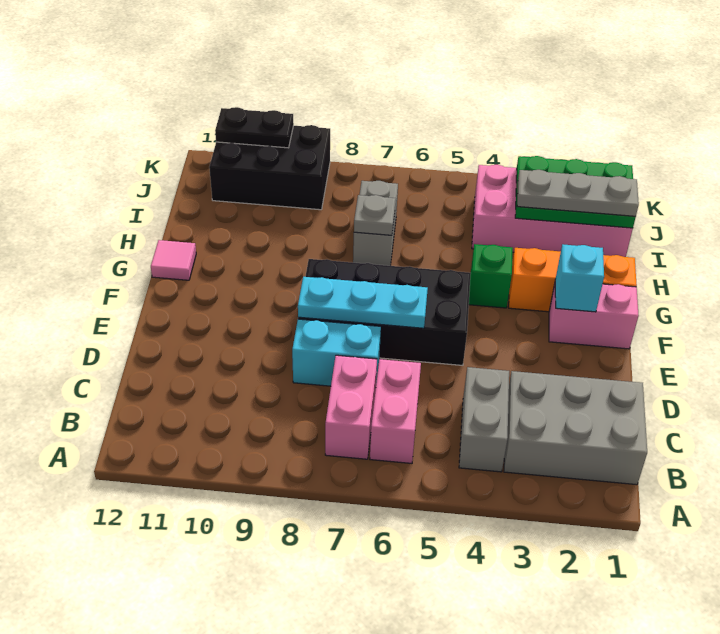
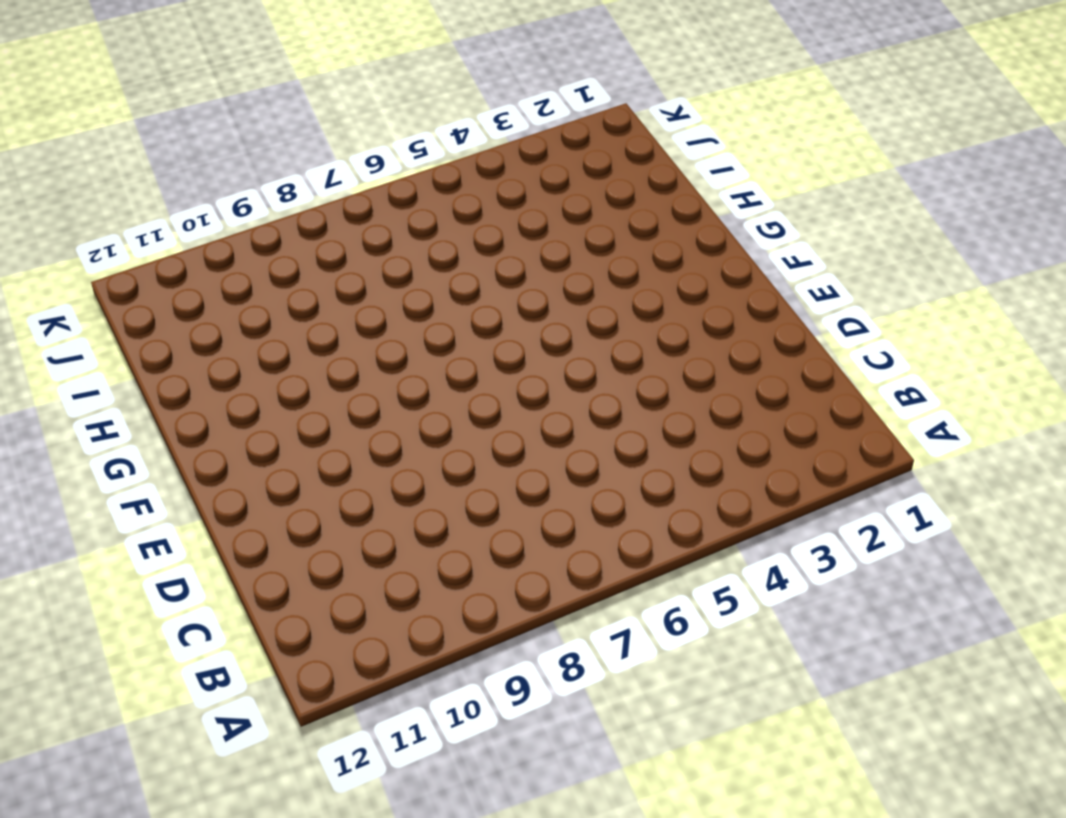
none -> grey brick B1:C3 level 1
none -> grey brick B4:C4 level 1
none -> pink brick B6:C6 level 1

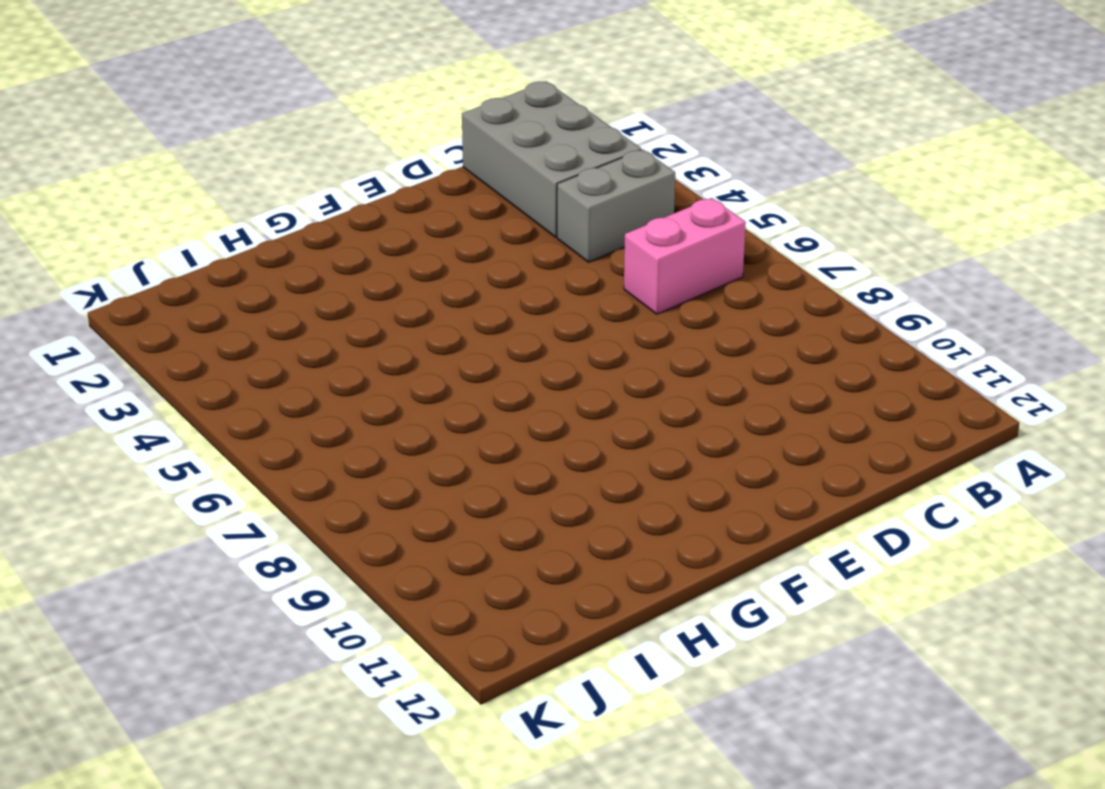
none -> pink brick B7:C7 level 1
none -> cyan brick D7:D8 level 1
none -> black brick E5:F8 level 1

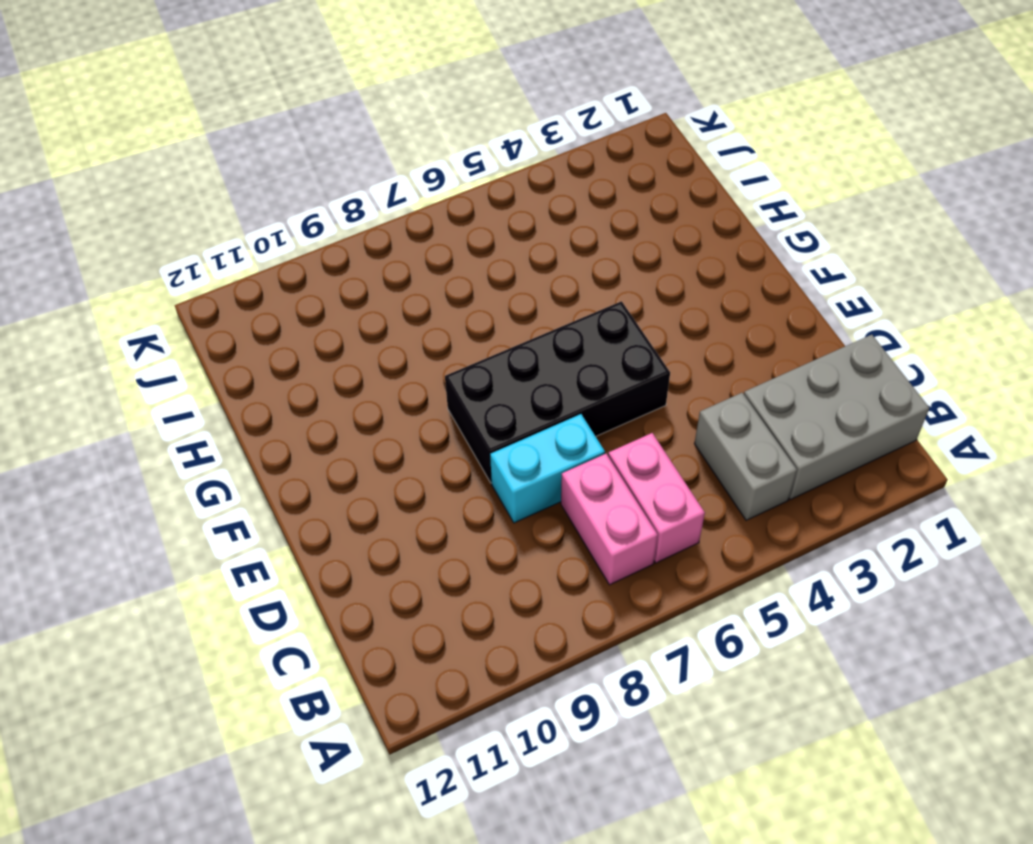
none -> pink brick F1:F2 level 1
none -> orange brick G1:G3 level 1
none -> green brick G4 level 1

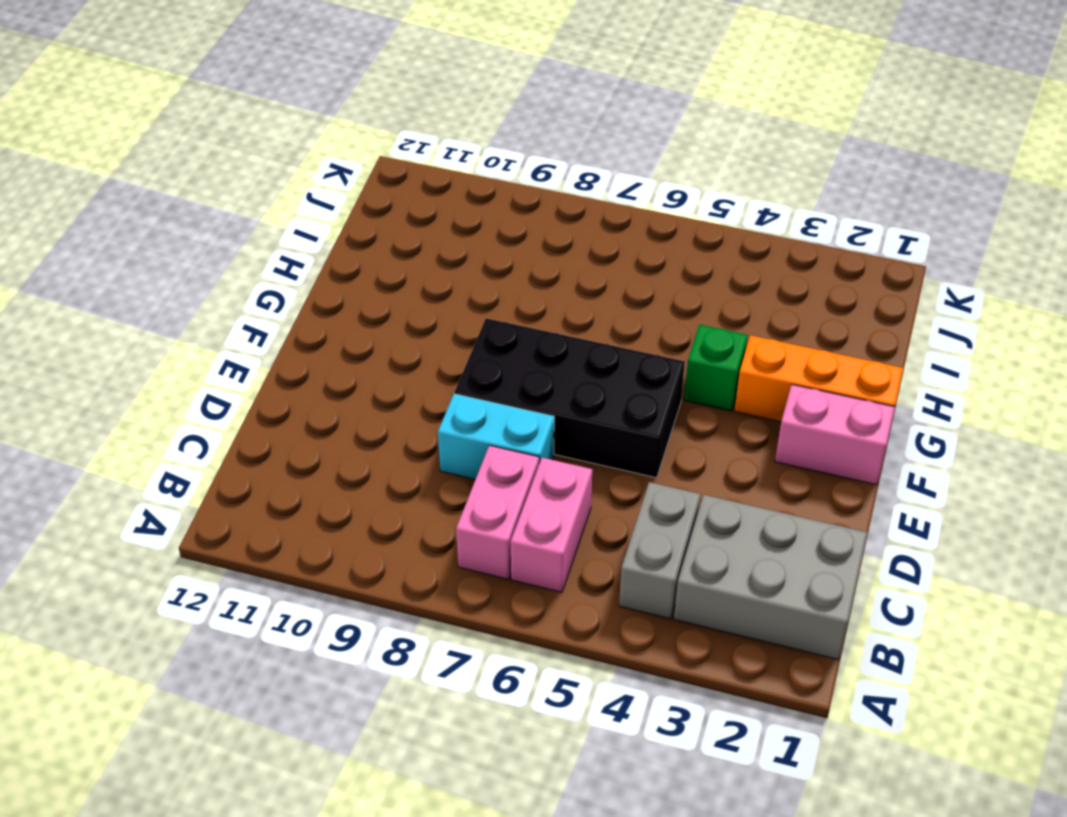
none -> pink tile G12 level 1
none -> grey brick H7:I7 level 1
none -> pink brick I1:J4 level 1

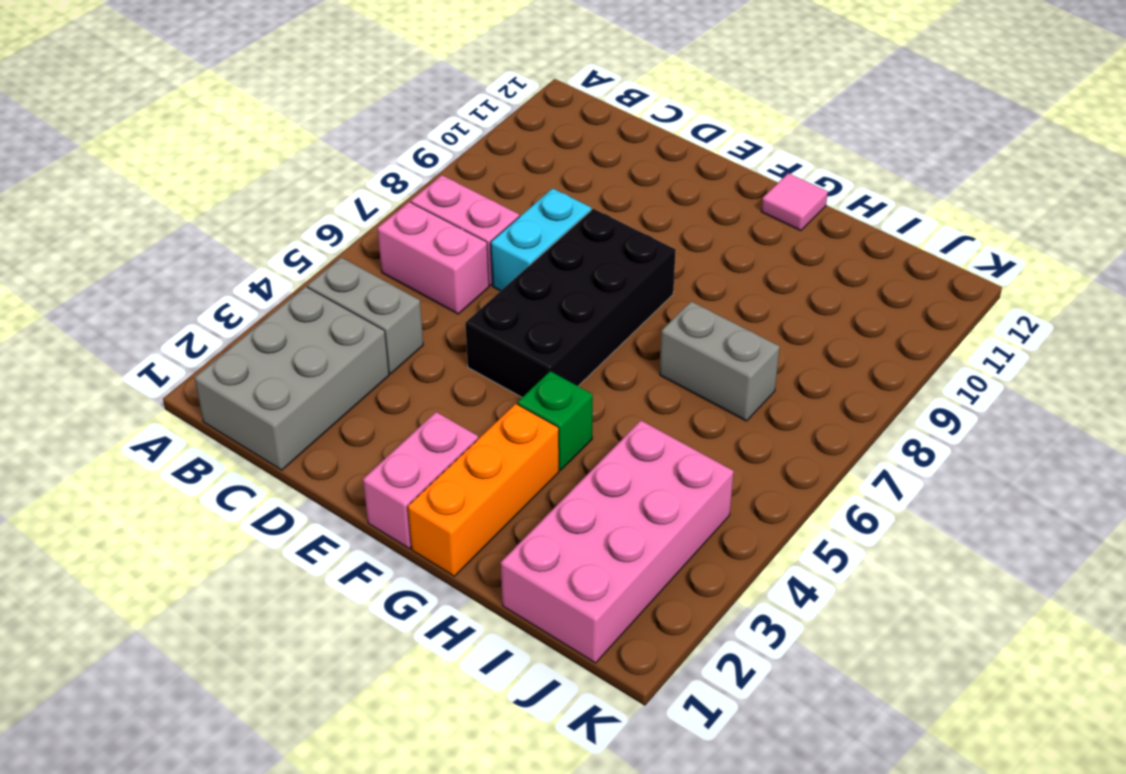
none -> black brick J9:K11 level 1
none -> cyan plate E6:E8 level 2
none -> cyan brick F2 level 2

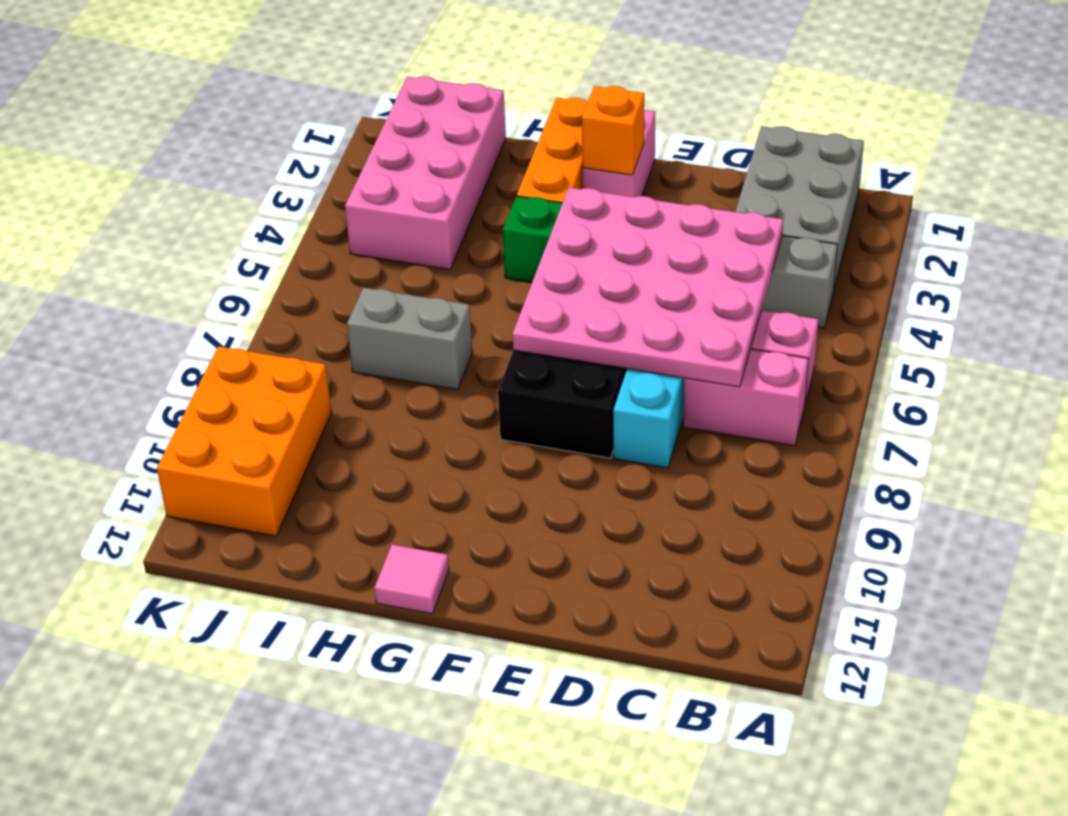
pink plate C4:F7 level 2 -> cyan plate E6:E8 level 2
orange brick F2 level 2 -> cyan brick F2 level 2
orange brick J9:K11 level 1 -> black brick J9:K11 level 1
none -> grey plate H7 level 2
none -> green plate I1:J3 level 2
none -> black plate K10:K11 level 2

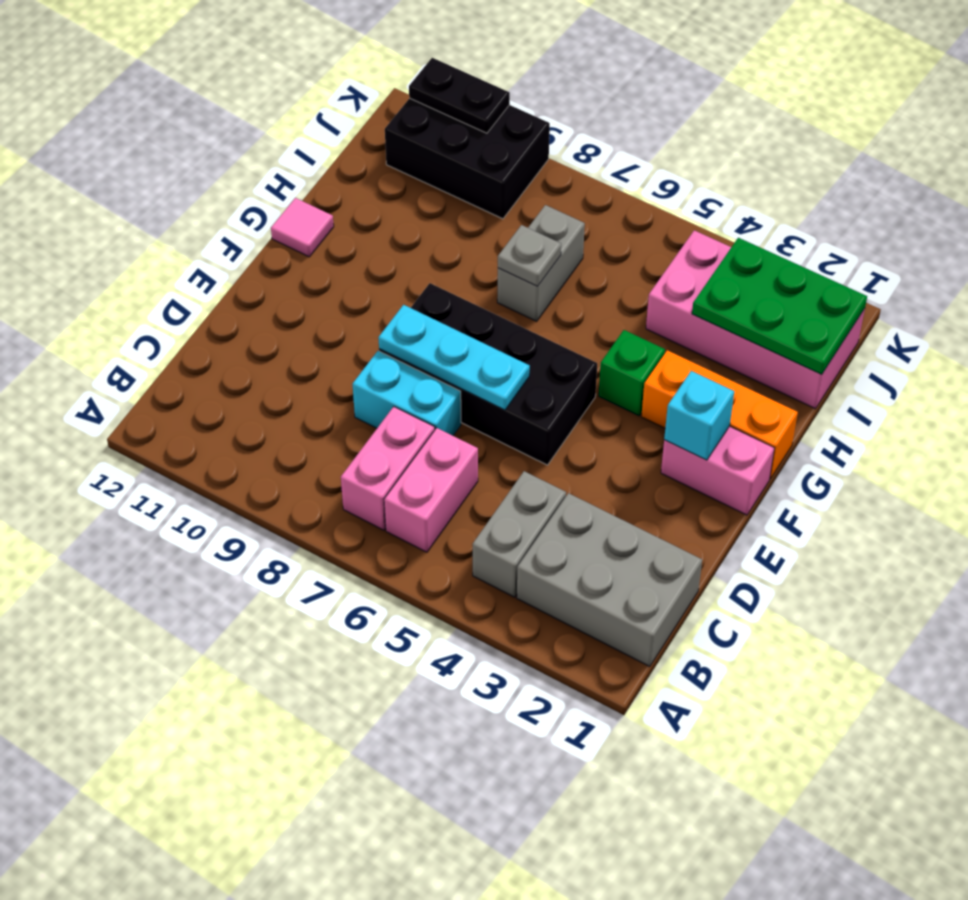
none -> grey plate I1:I3 level 3

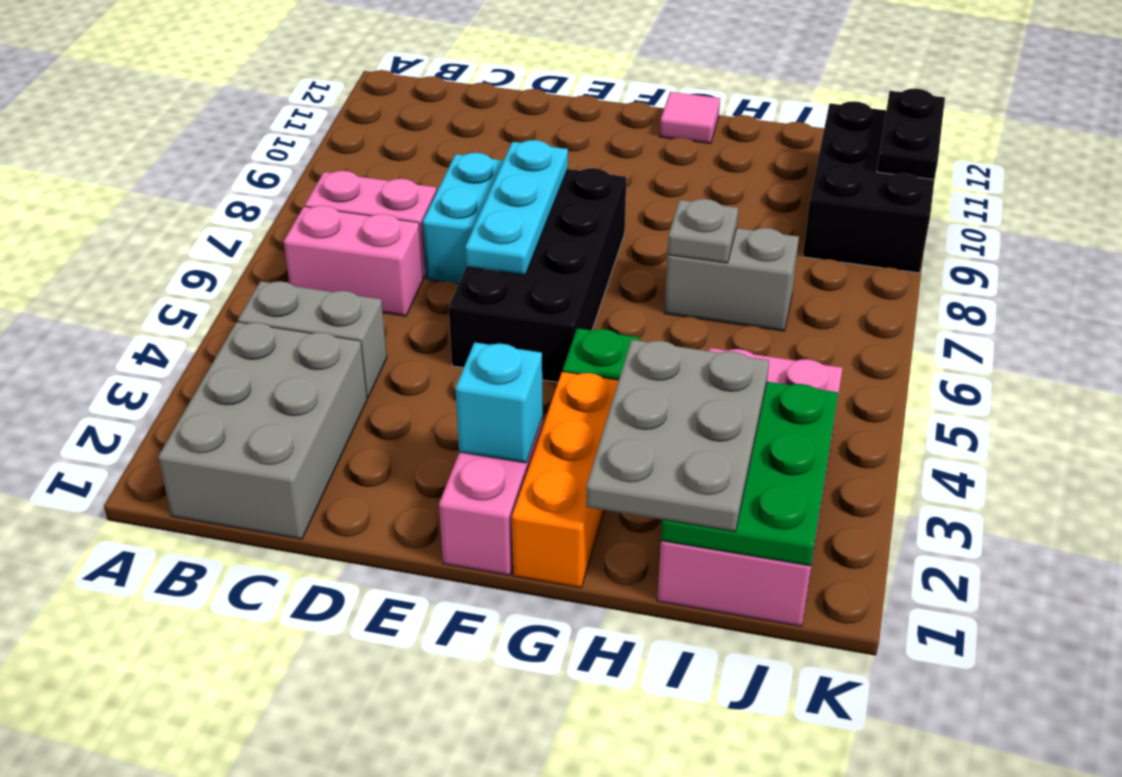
grey plate H1:I3 level 3 -> grey plate I1:I3 level 3

